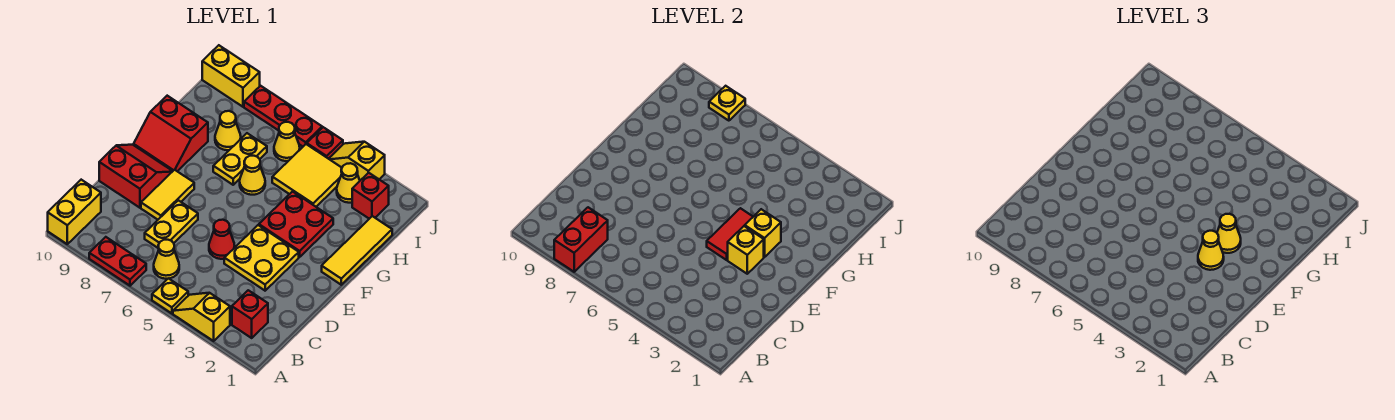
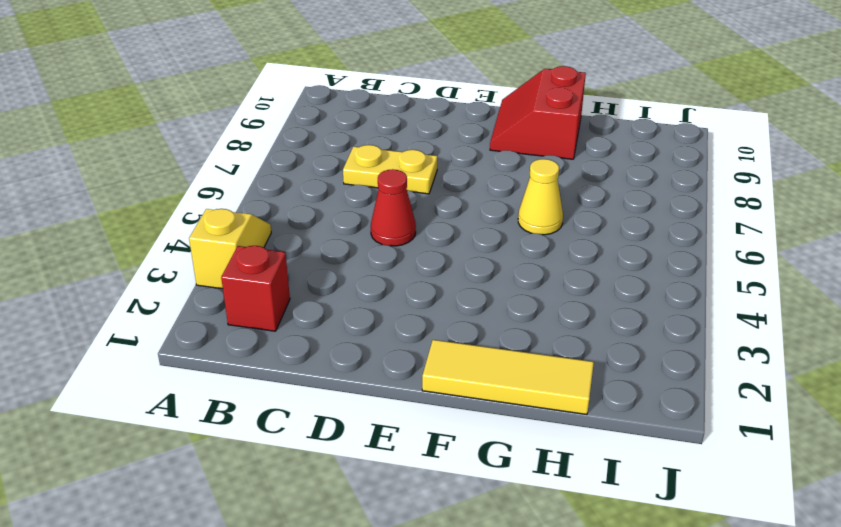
none -> yellow plate A5 level 1
none -> red plate A7:A8 level 1
none -> yellow brick A10:B10 level 1
none -> yellow cone B6 level 1

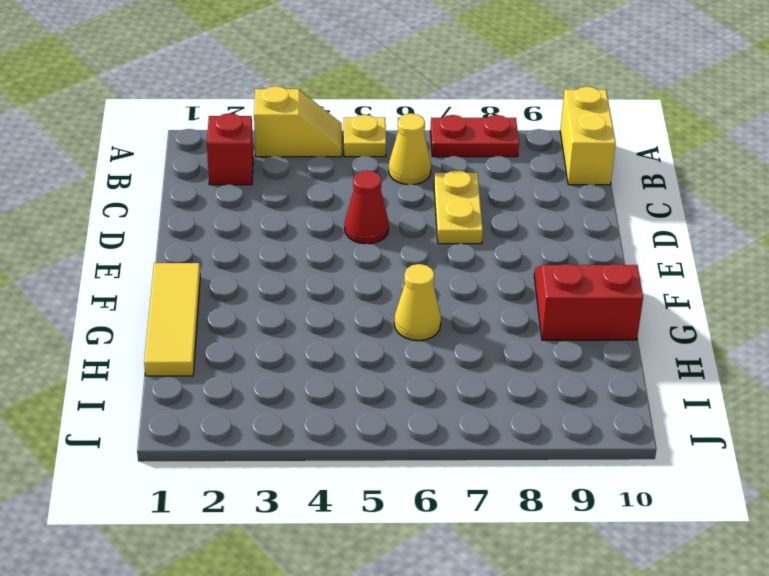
none -> yellow plate D3:E4 level 1
none -> yellow tile D8:E8 level 1
none -> red slope D9:E10 level 1 top D
none -> red plate F3:G4 level 1

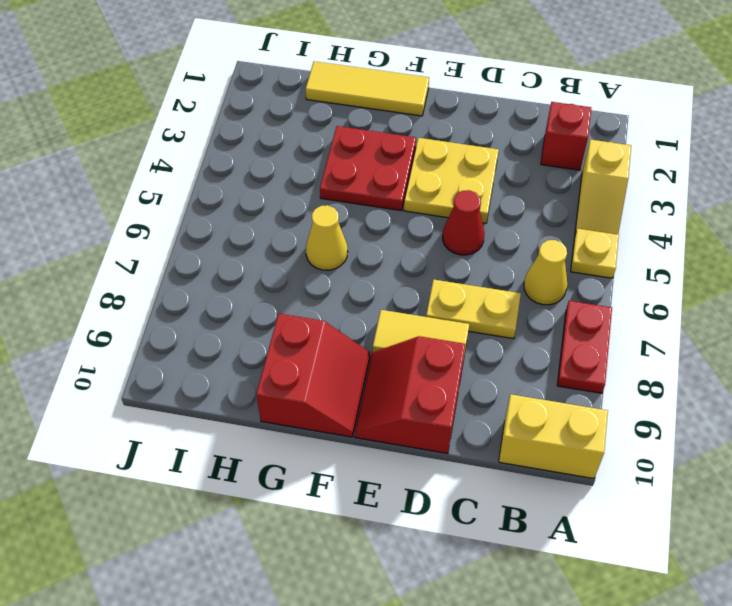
none -> yellow plate G7:H7 level 1
none -> yellow tile H4:I5 level 1
none -> yellow cone H8 level 1
none -> red brick I2 level 1

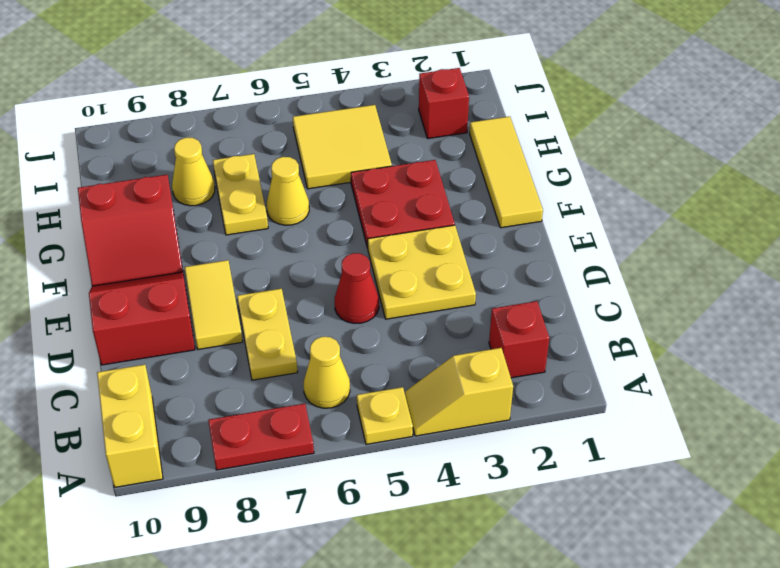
none -> yellow cone I3 level 1
none -> yellow cone I6 level 1
none -> yellow slope J3:J4 level 1 top 3
none -> red plate J5 level 1

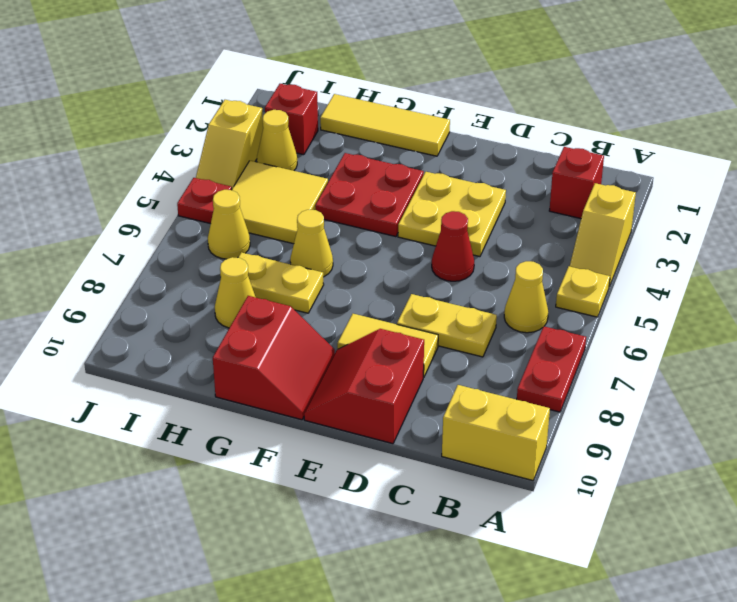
none -> red plate J6:J8 level 1
none -> yellow brick J9:J10 level 1
none -> red brick A8:B8 level 2
none -> yellow brick E3 level 2

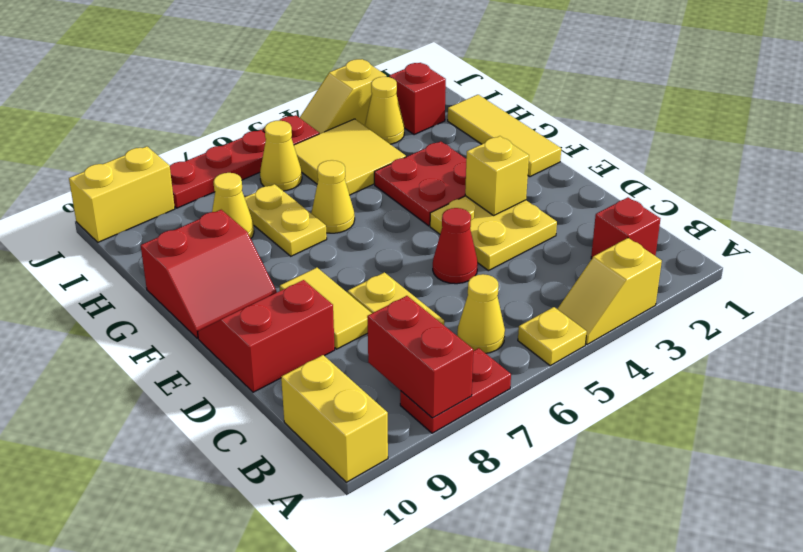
none -> red tile E4:F4 level 2
none -> yellow brick F3 level 2
none -> yellow plate J8 level 2
none -> yellow cone E3 level 3

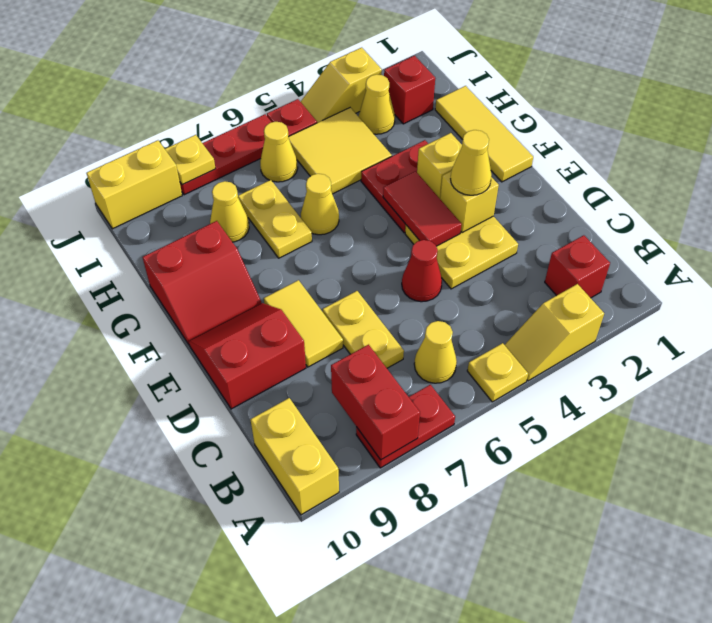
none -> yellow cone F3 level 3

